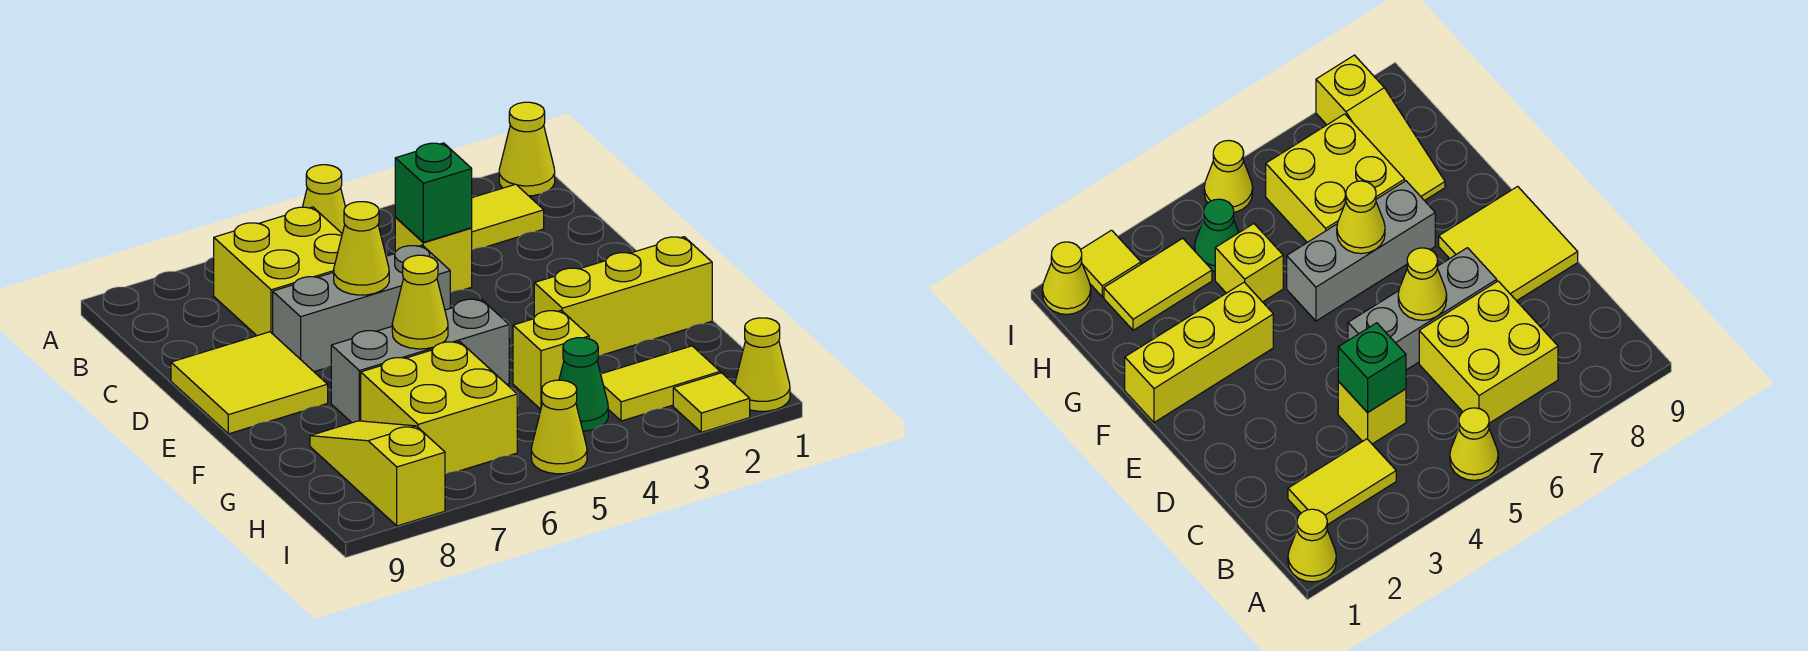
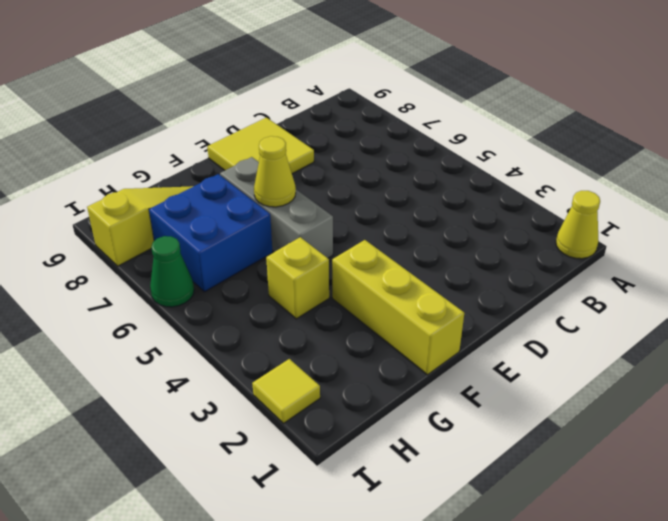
blue brick G6:H7 level 1 -> yellow brick G6:H7 level 1
green cone I6 level 1 -> green cone H4 level 1
none -> yellow cone A5 level 1
none -> yellow tile B2:B3 level 1
none -> yellow brick B6:C7 level 1

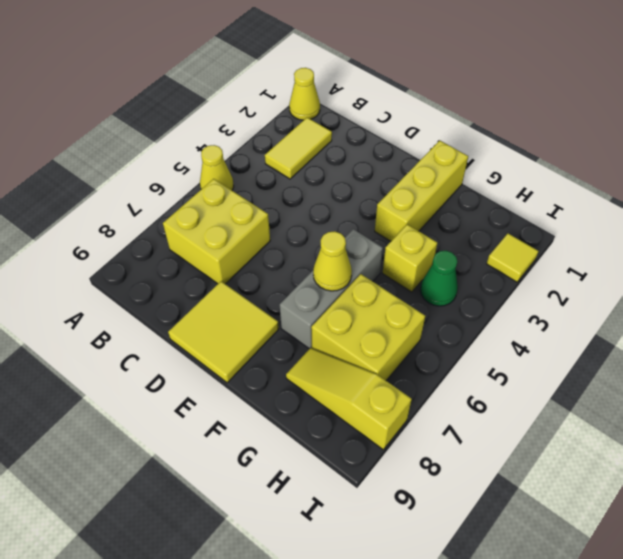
none -> yellow brick C4 level 1
none -> grey brick D5:D7 level 1
none -> yellow tile H2:H3 level 1

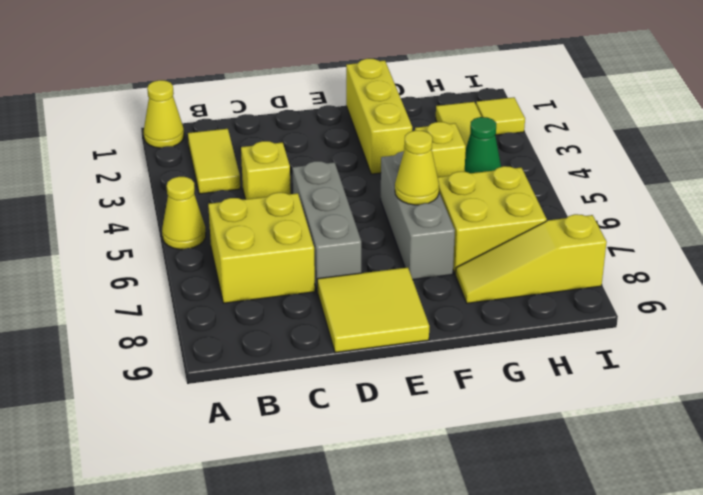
none -> yellow cone I1 level 1
none -> yellow cone I5 level 1
none -> green brick C4 level 2

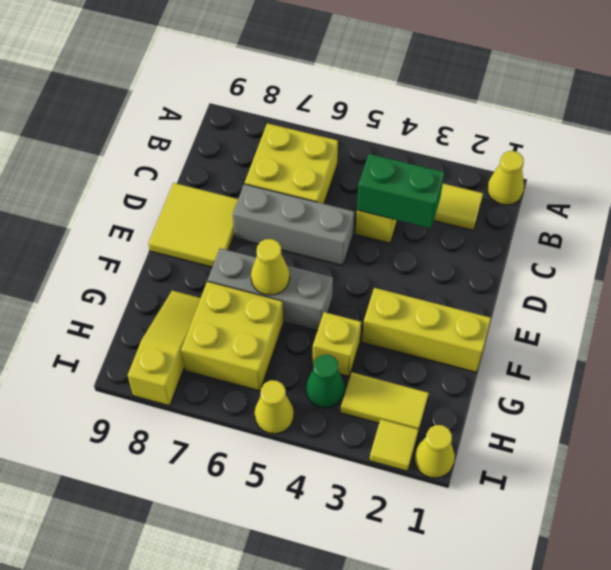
green brick C3:C4 level 2 -> green brick C4 level 2
none -> yellow cone A5 level 1
none -> yellow cone D6 level 2

